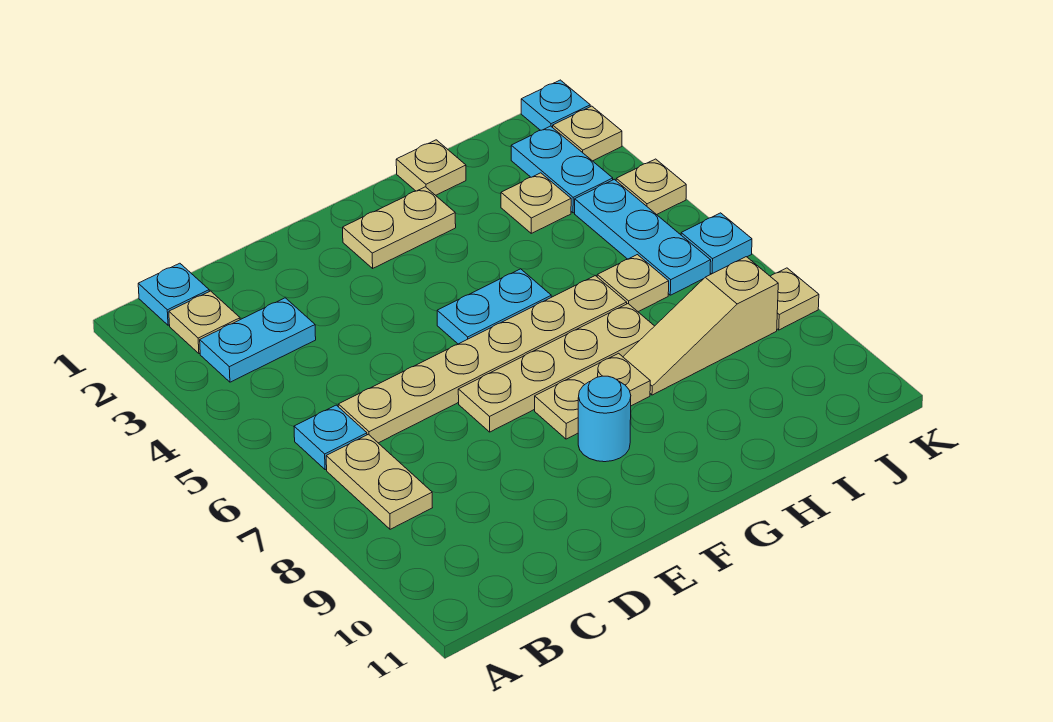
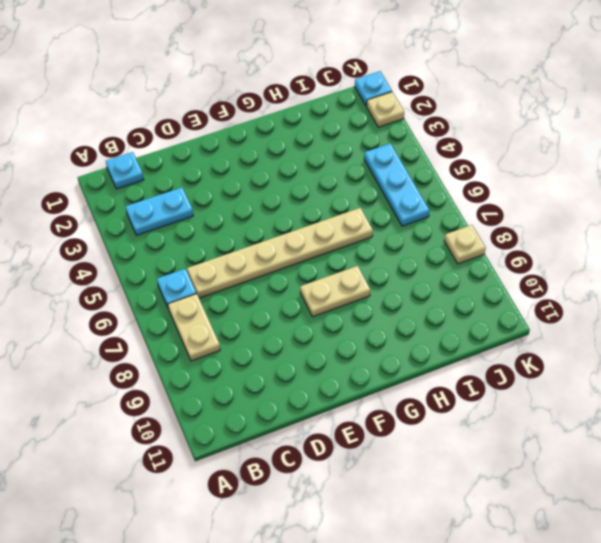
none -> tan plate B2 level 1
none -> tan plate E7:H7 level 1
none -> tan plate F2:G2 level 1

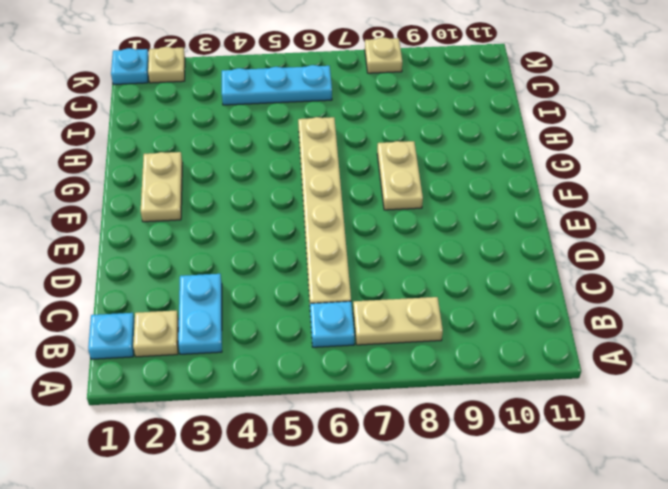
none -> tan plate E7:H7 level 1
none -> cyan plate F5:G5 level 1
none -> cyan round brick F9 level 1

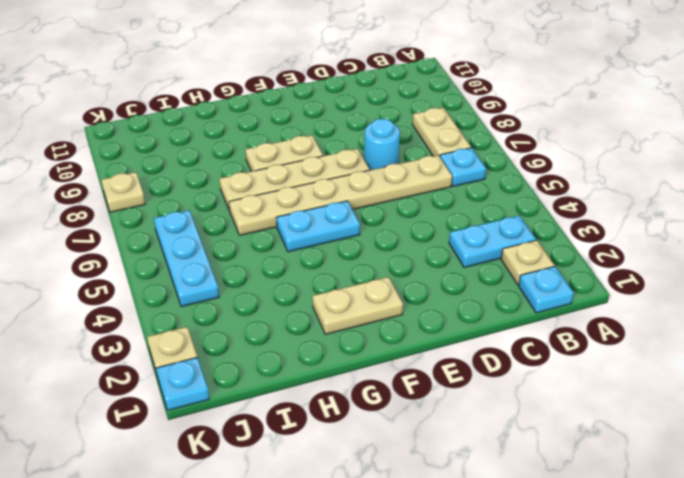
cyan round brick D7 level 1 -> cyan round brick F9 level 1
none -> tan plate H1 level 1
none -> tan slope H8:J8 level 1 top J
none -> tan plate I3 level 1

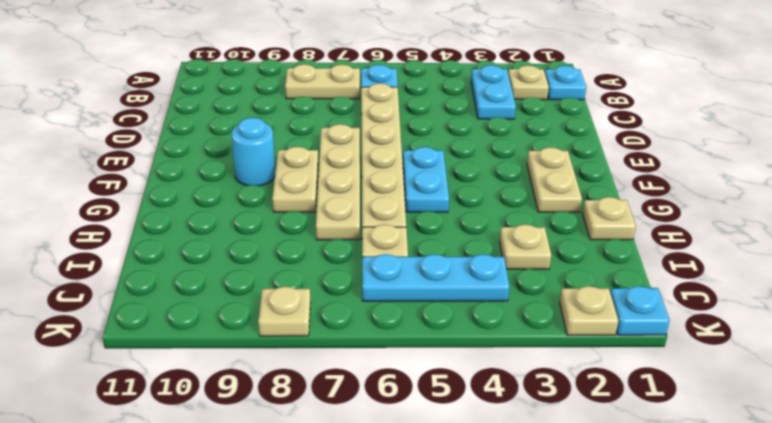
none -> tan slope H8:J8 level 1 top J
none -> cyan plate J2:J3 level 1
none -> tan plate K4 level 1

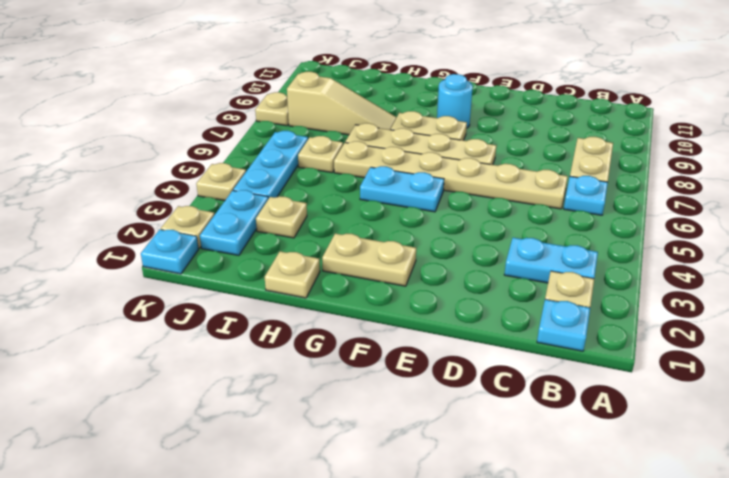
none -> cyan plate K6 level 1

